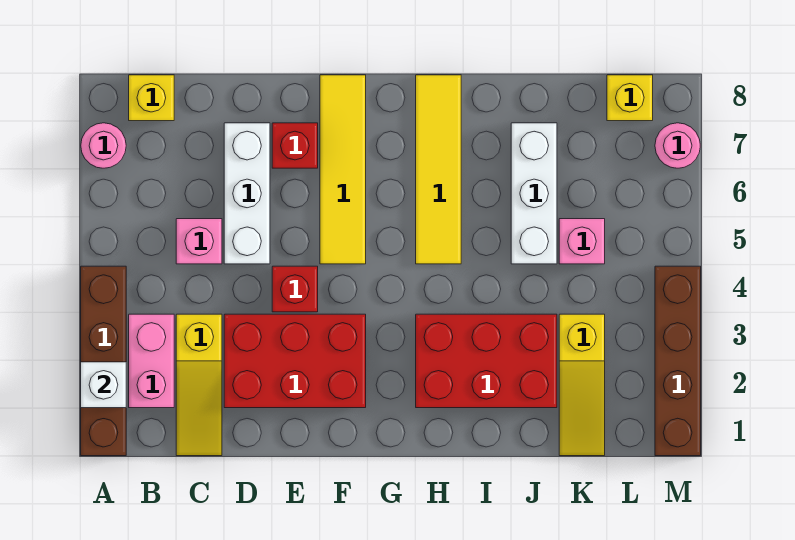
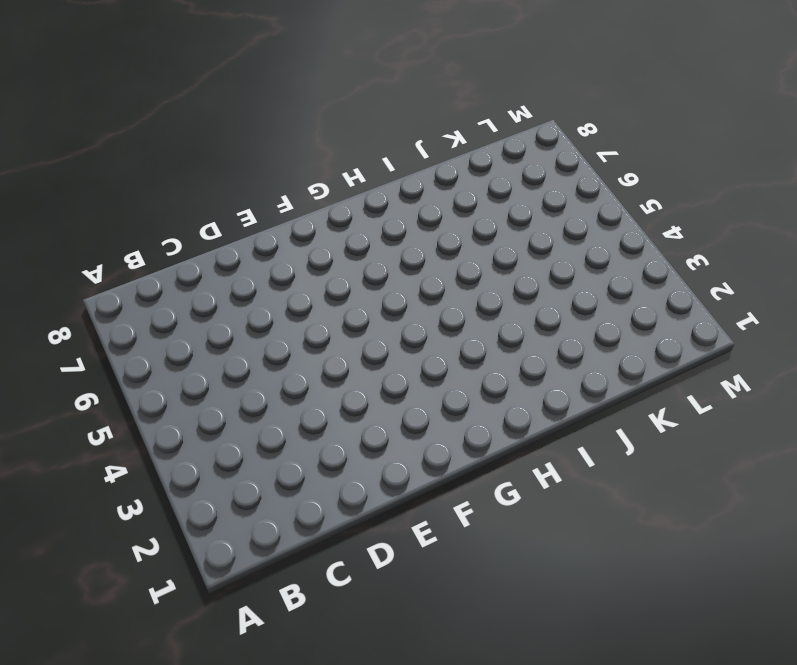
none -> brown brick A1:A4 level 1
none -> pink round brick A7 level 1
none -> pink brick B2:B3 level 1

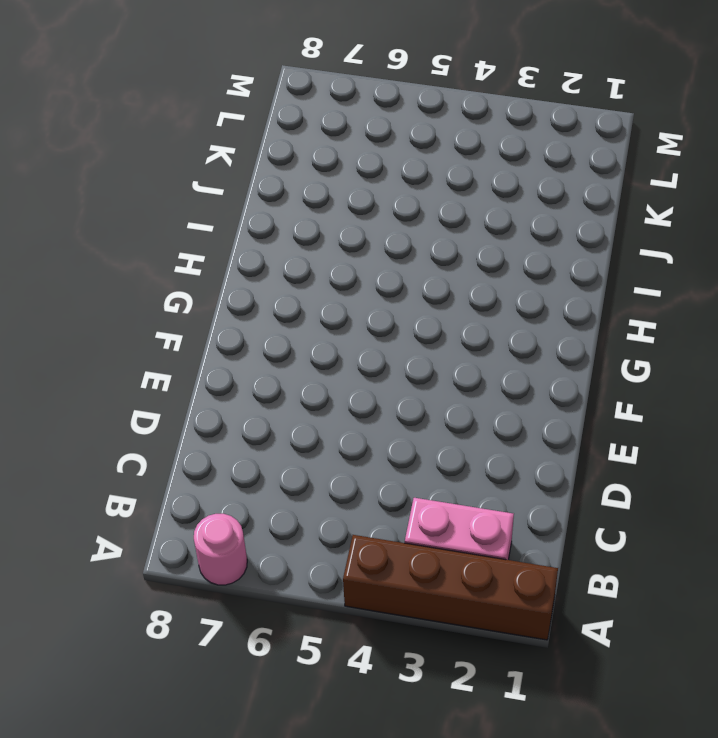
none -> yellow brick B8 level 1
none -> yellow slope C1:C3 level 1 top 3
none -> pink brick C5 level 1

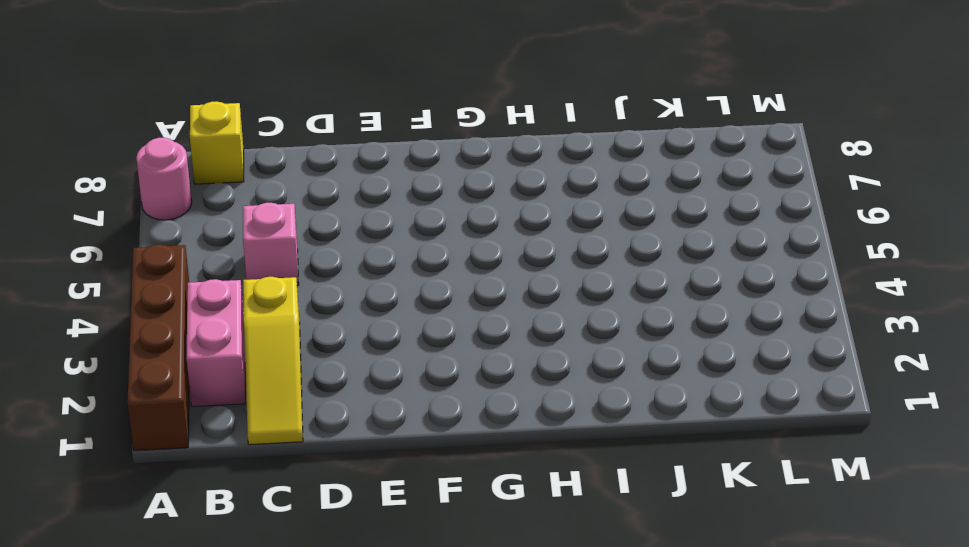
none -> red brick D2:F3 level 1
none -> white brick D5:D7 level 1
none -> red brick E4 level 1

